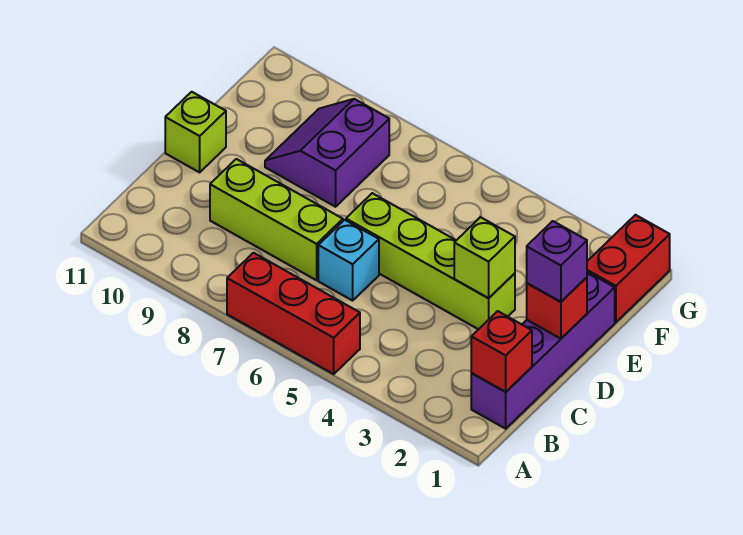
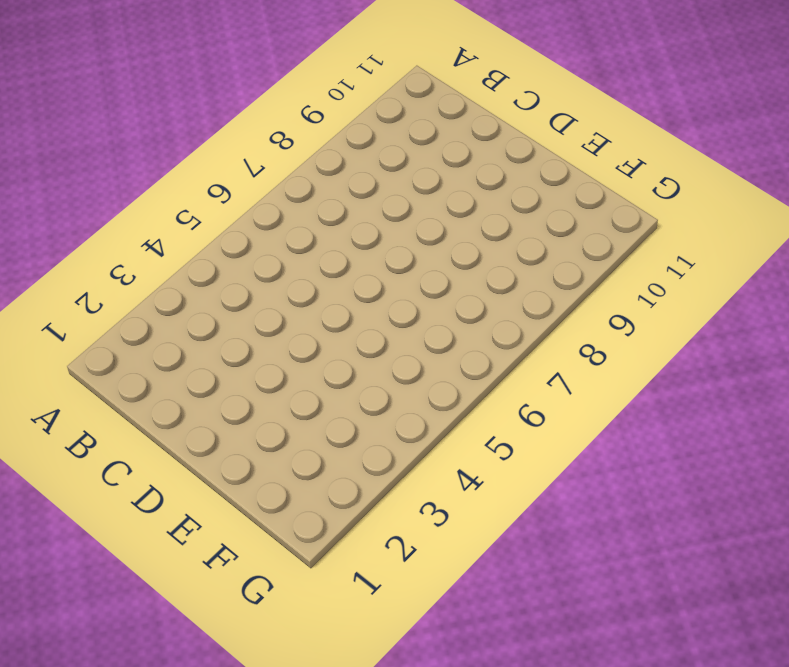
none -> red brick A5:A7 level 1
none -> purple brick B1:E1 level 1
none -> cyan brick C6 level 1

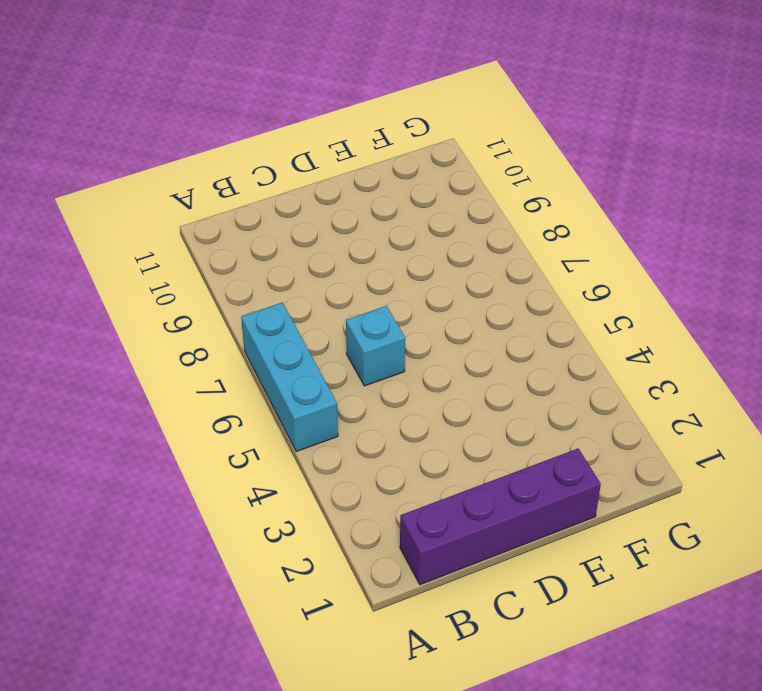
cyan brick A5:A7 level 1 -> red brick A5:A7 level 1
none -> lime brick C7:C9 level 1
none -> lime brick D3:D6 level 1
none -> lime brick D11 level 1

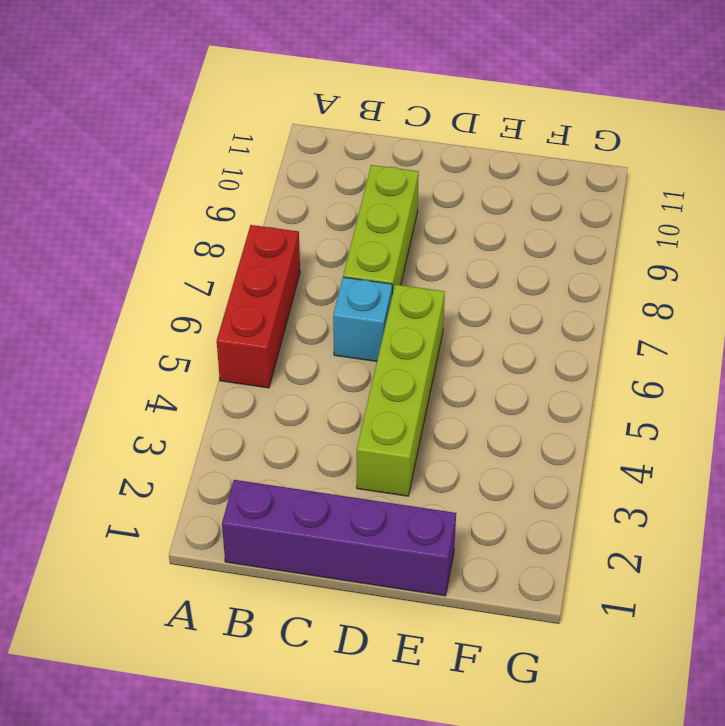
none -> lime brick D11 level 1
none -> purple slope E8:F9 level 1 top 8
none -> red brick F1:G1 level 1

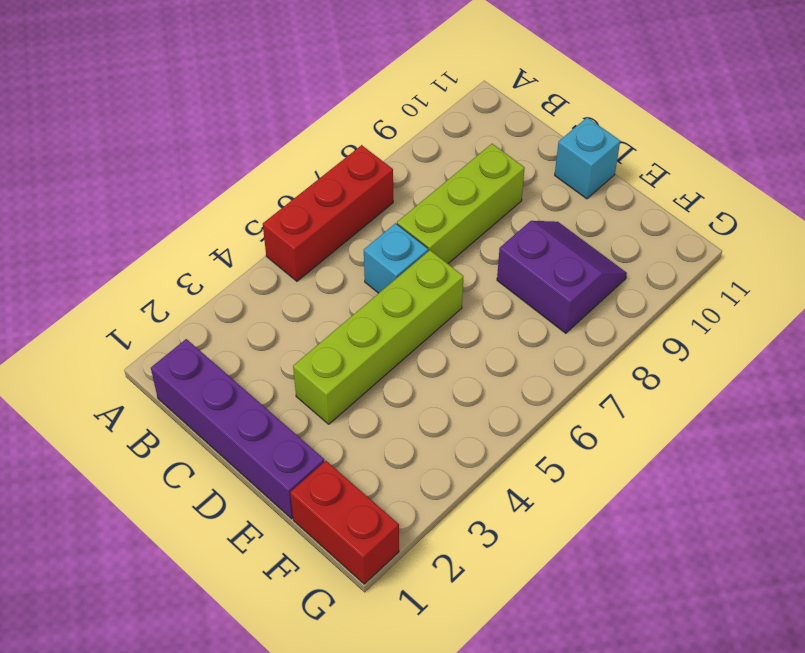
cyan brick D11 level 1 -> lime brick D11 level 1
none -> red brick B1 level 2
none -> red brick D1 level 2
none -> lime brick D3 level 2

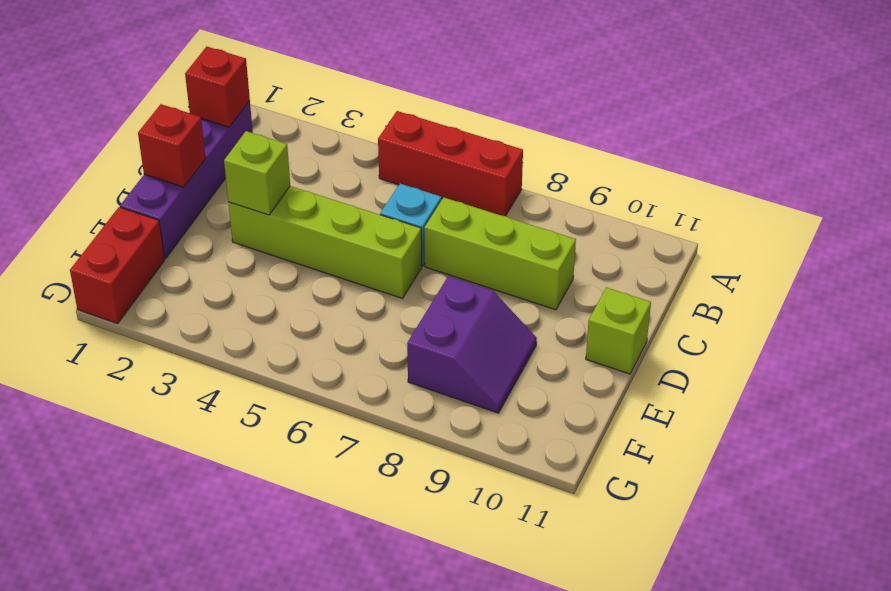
none -> purple brick D1 level 3

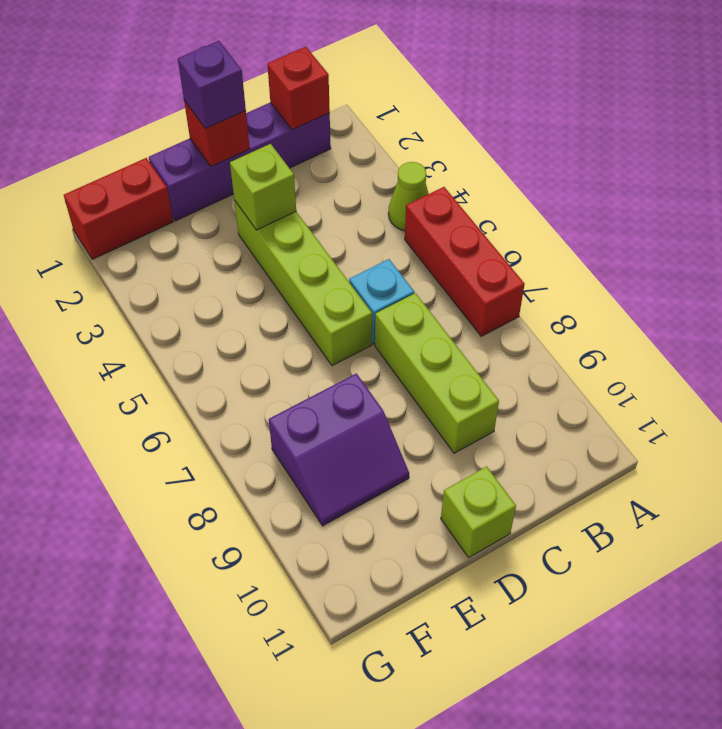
lime cone A4 level 1 -> none

